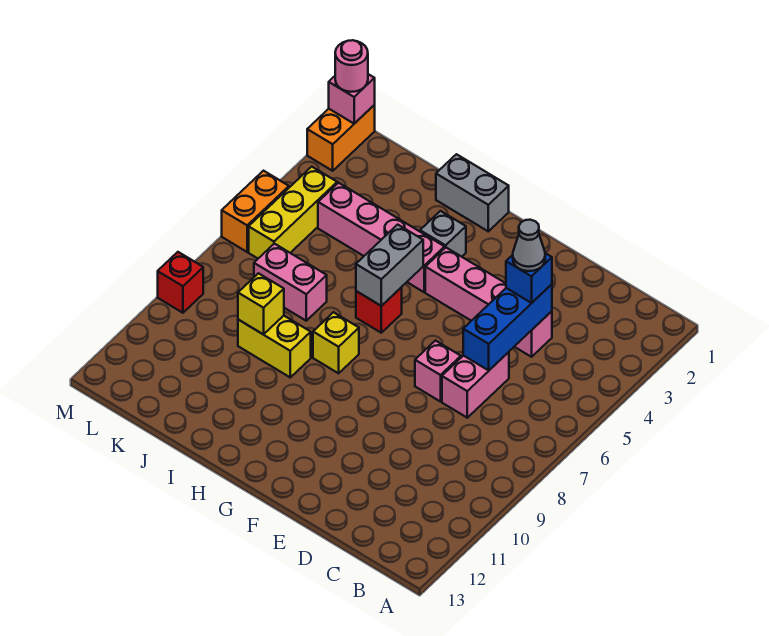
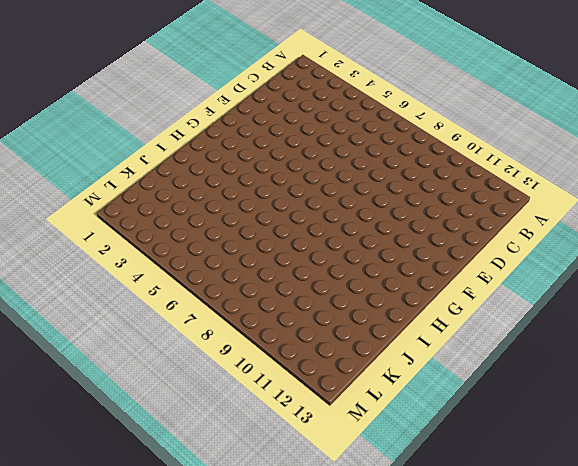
none -> pink brick D4:G4 level 1
none -> pink brick D6:D7 level 1
none -> pink brick E7 level 1

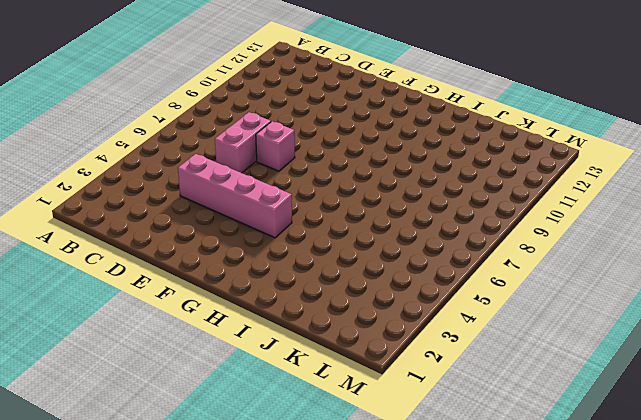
none -> grey brick H1:I1 level 1
none -> grey brick H3 level 1
none -> pink brick H4:K4 level 1

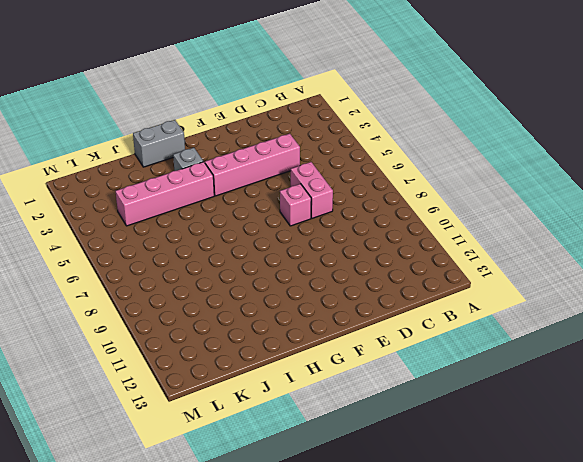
none -> red brick H6 level 1
none -> yellow brick H8 level 1
none -> yellow brick I9:J9 level 1

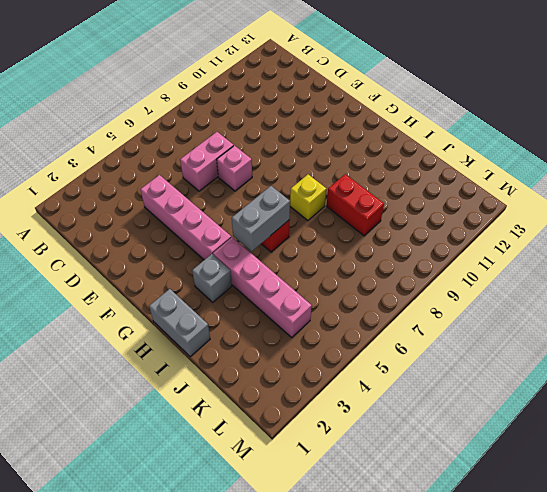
red brick I9:J9 level 1 -> yellow brick I9:J9 level 1
none -> pink brick J7:K7 level 1
none -> yellow brick L4:L6 level 1
none -> orange brick M1:M2 level 1

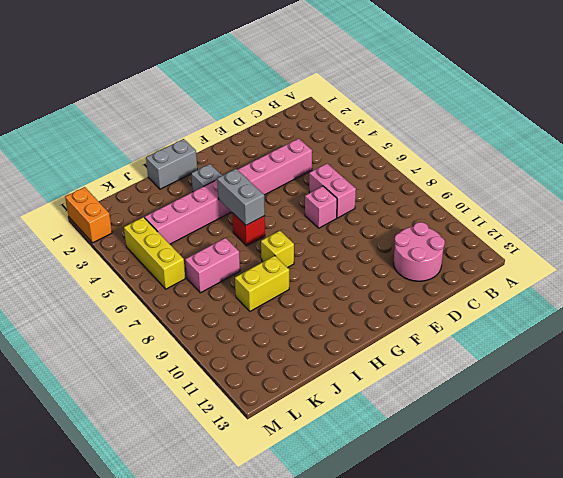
pink round brick C11:D12 level 1 -> none
none -> orange brick M5:M6 level 1
none -> red brick M9 level 1
none -> blue brick D4:D6 level 2

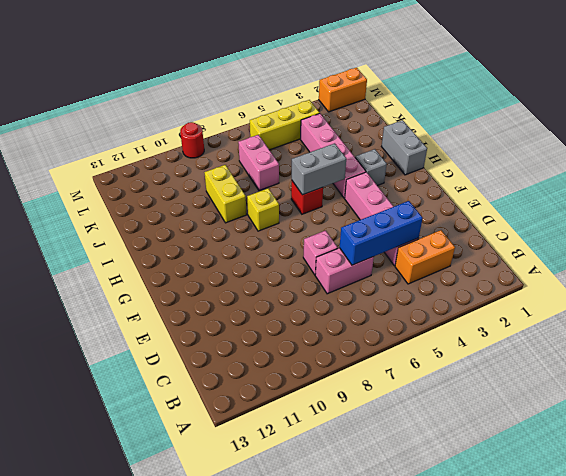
orange brick C3:C4 level 1 -> orange brick M5:M6 level 1
red round brick M9 level 1 -> red brick M9 level 1
none -> yellow brick J9 level 2
none -> pink brick M1 level 2
none -> blue brick D4 level 3

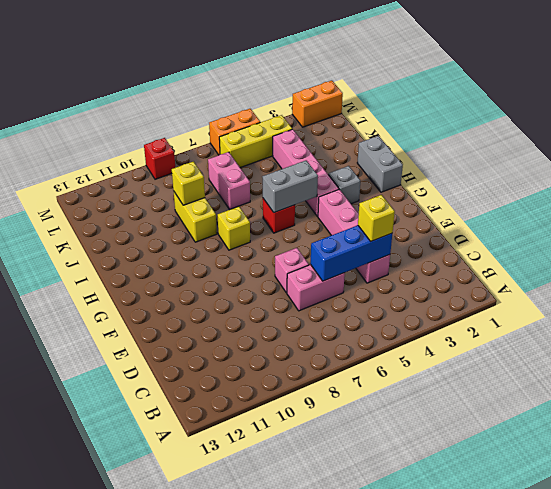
yellow brick D4 level 3 -> blue brick D4 level 3
none -> pink brick M1 level 2
none -> pink round brick M1 level 3
none -> grey cone D4 level 4

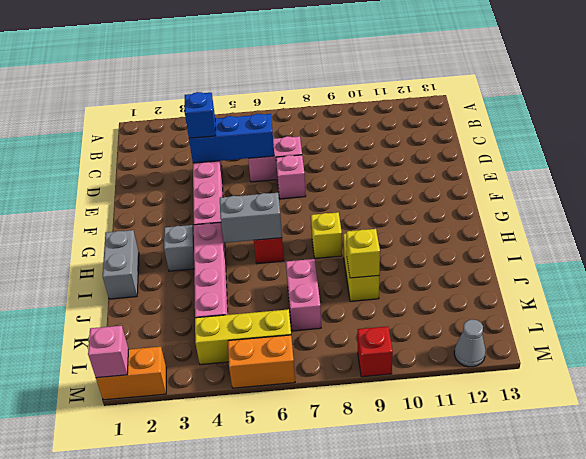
grey cone M12 level 1 -> grey cone D4 level 4
none -> pink round brick M1 level 3

